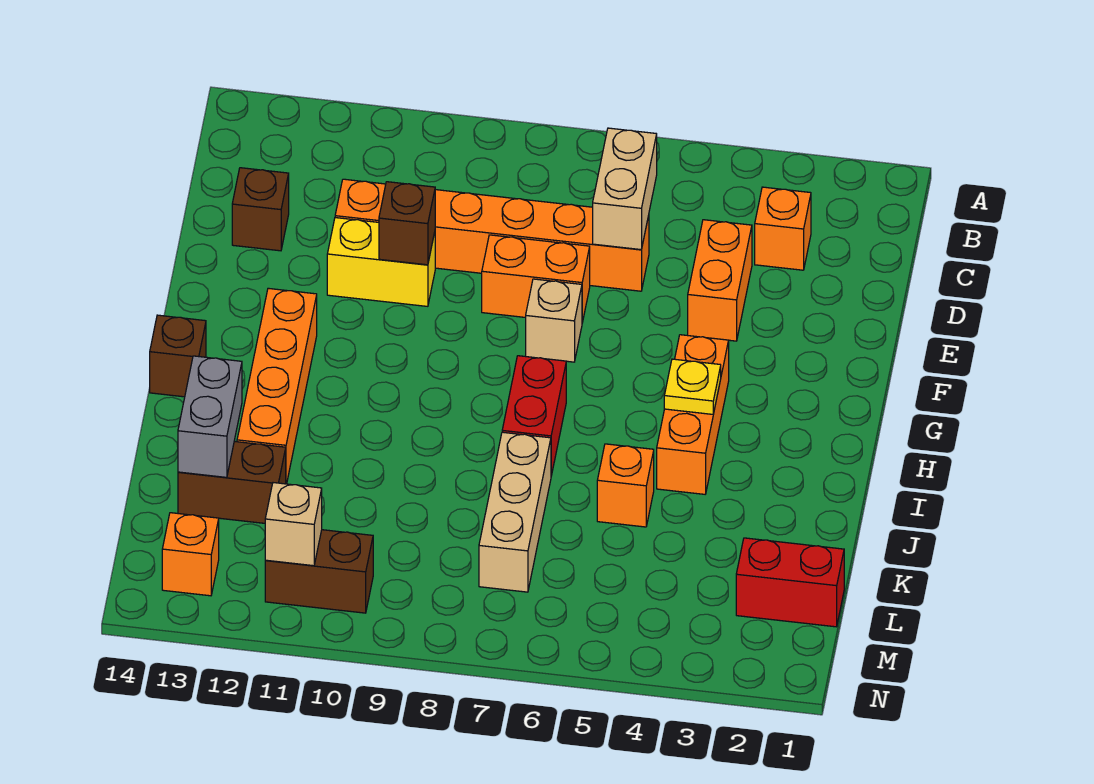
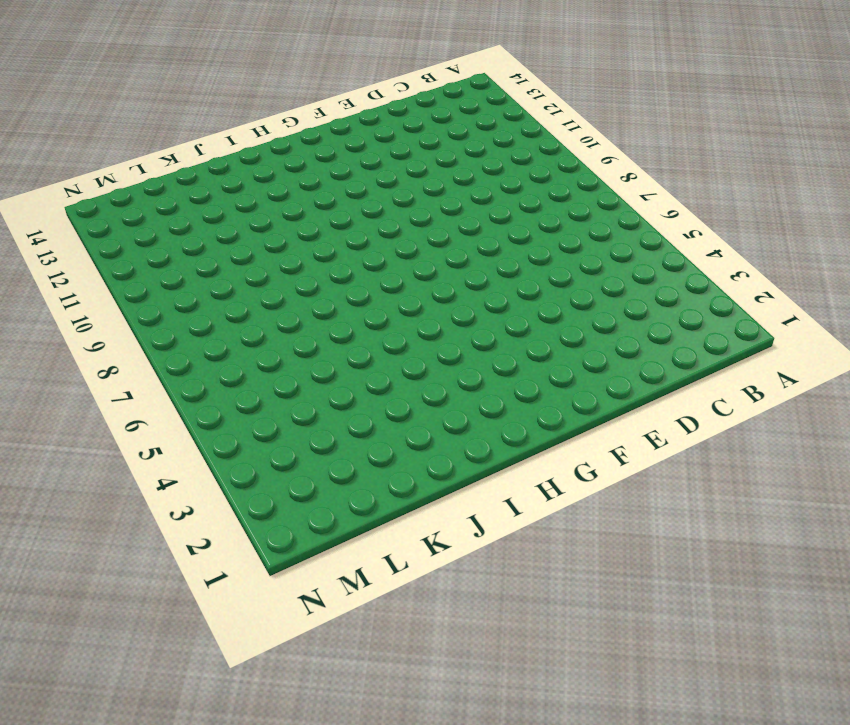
none -> orange brick C3 level 1
none -> orange brick D4:E4 level 1
none -> orange brick D6:D11 level 1

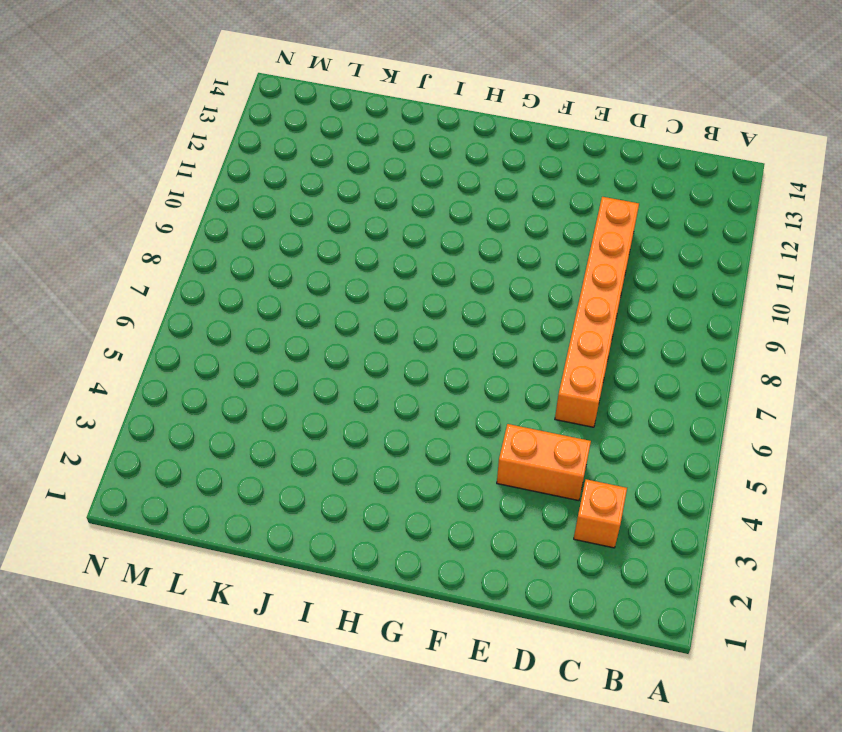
none -> brown brick D13 level 1
none -> orange brick E7:E8 level 1
none -> yellow brick E10:E11 level 1

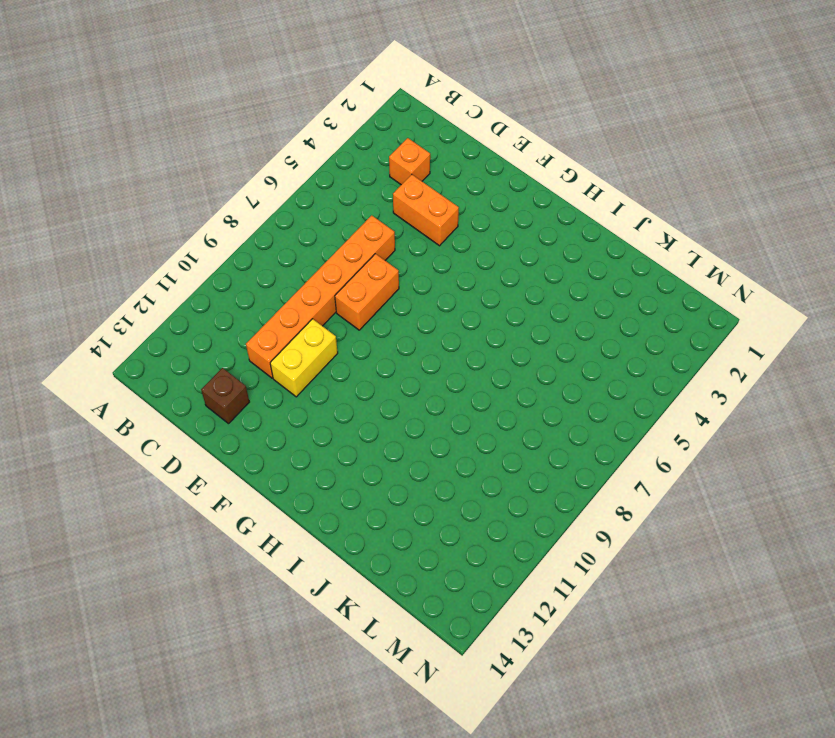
none -> tan brick F7 level 1
none -> orange brick G4:I4 level 1
none -> orange brick G12:J12 level 1

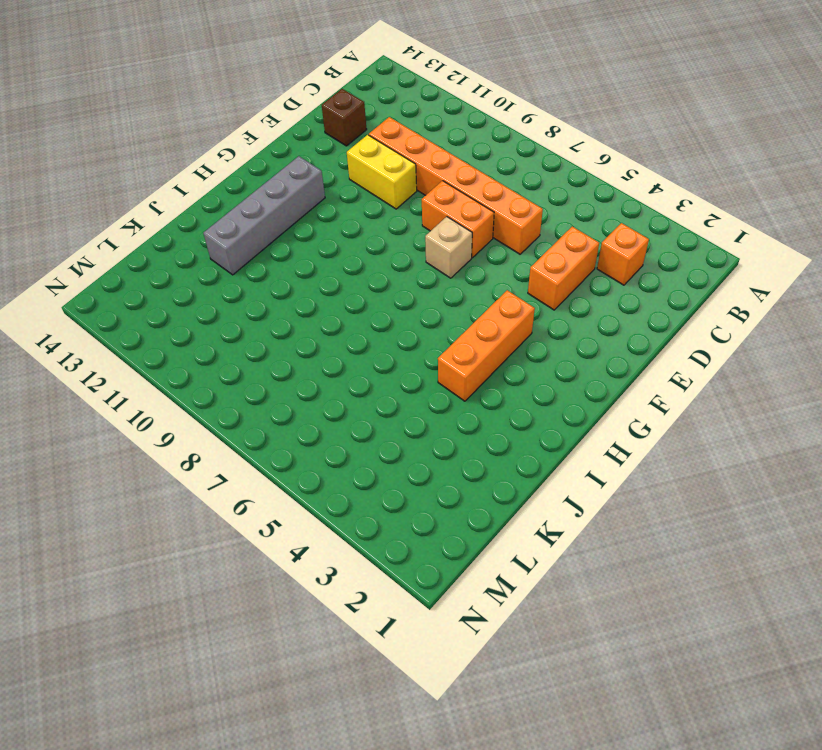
grey brick G12:J12 level 1 -> orange brick G12:J12 level 1
none -> red brick H7:I7 level 1
none -> brown brick H14 level 1
none -> orange brick J5 level 1

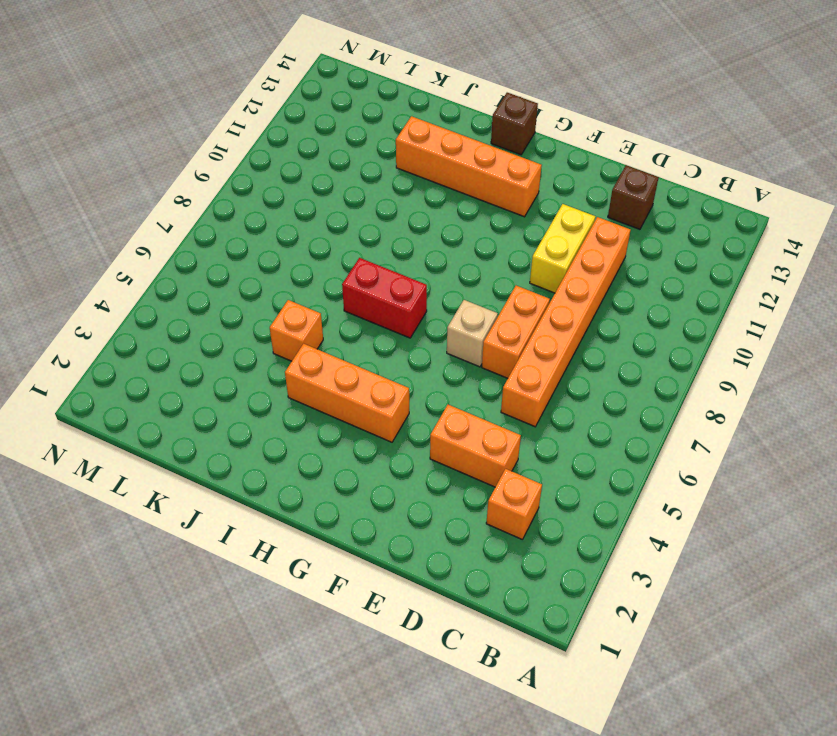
none -> tan brick J7:L7 level 1
none -> brown brick K12:K13 level 1
none -> red brick L1:L2 level 1

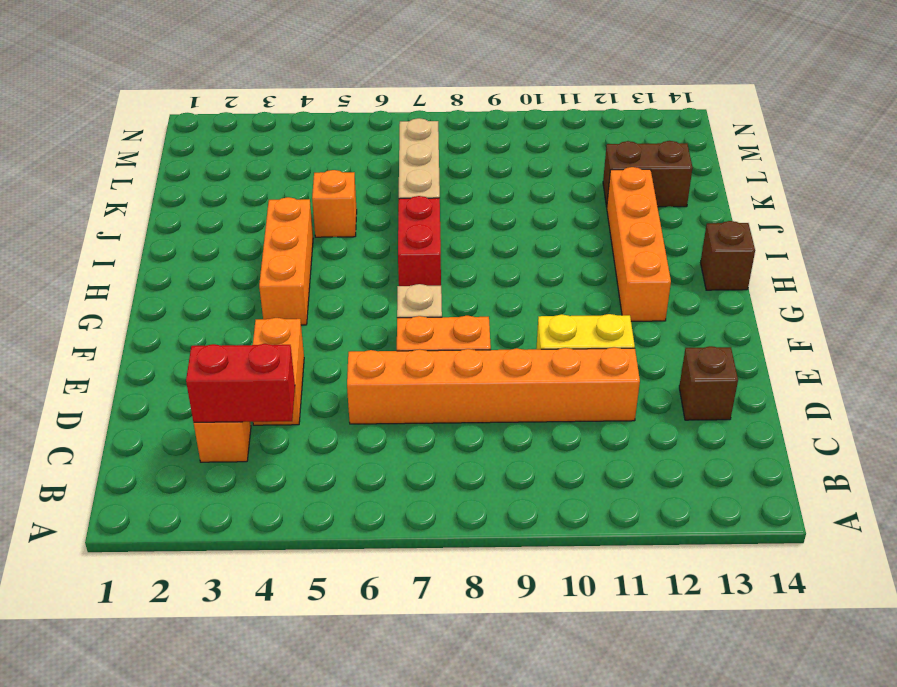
red brick C3:C4 level 2 -> red brick L1:L2 level 1
none -> brown brick M10:M11 level 1
none -> orange brick M13 level 1
none -> tan brick C6:D6 level 2

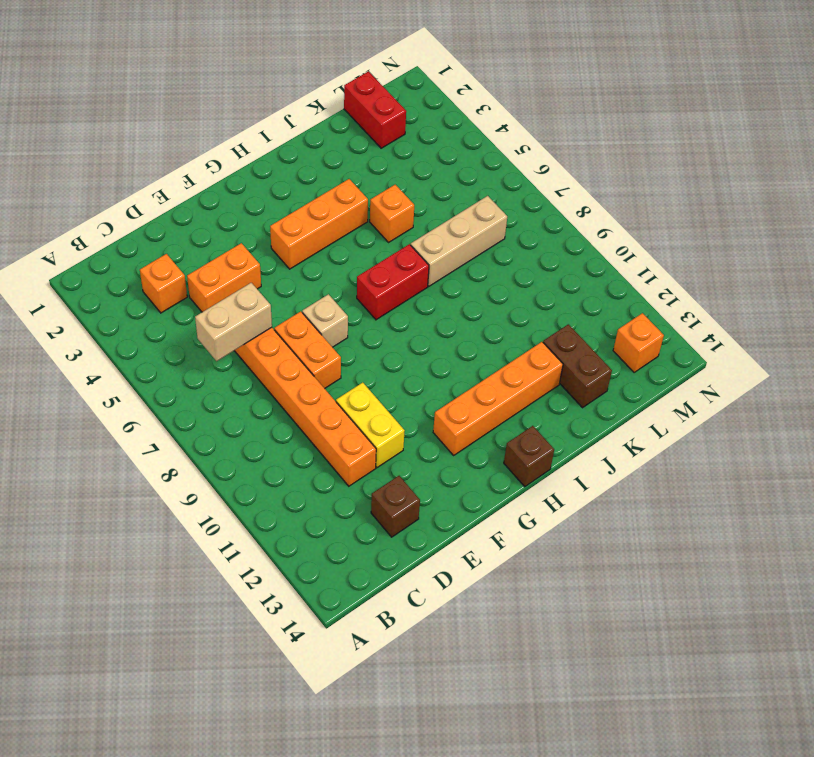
none -> brown brick M10:M11 level 1
none -> brown brick E10 level 2
none -> yellow plate H4 level 2

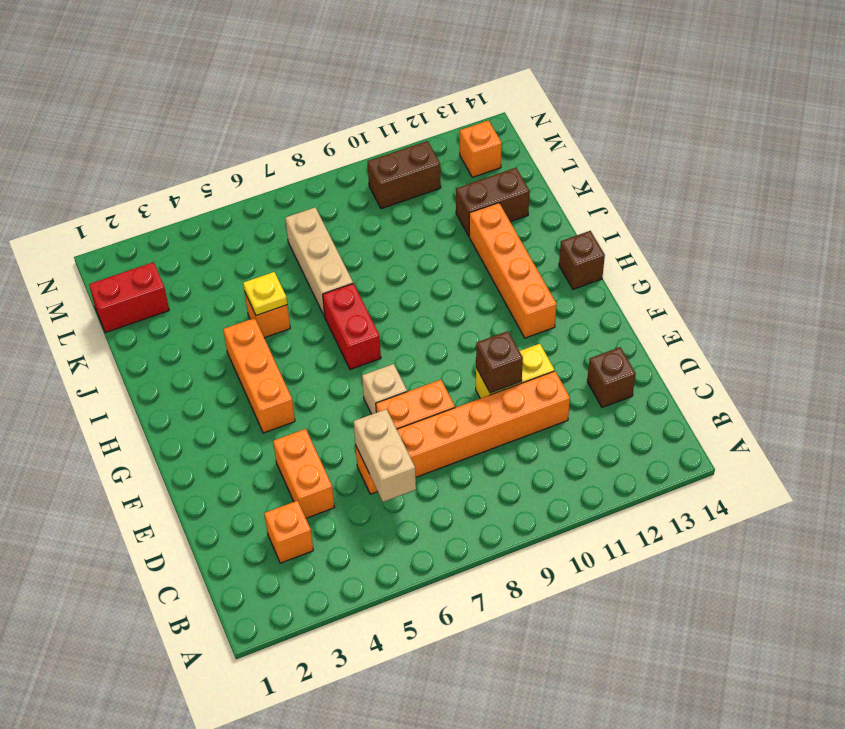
yellow plate J5 level 2 -> yellow plate H4 level 2
none -> grey brick J13:K13 level 2
none -> tan brick M11 level 2

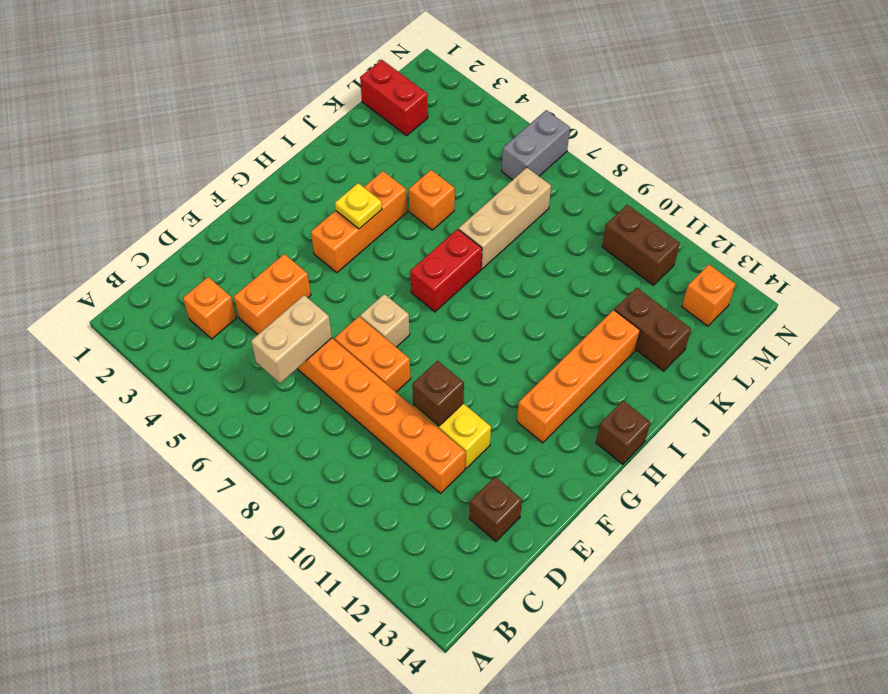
grey brick M6:N6 level 1 -> grey brick J13:K13 level 2
none -> tan brick M11 level 2

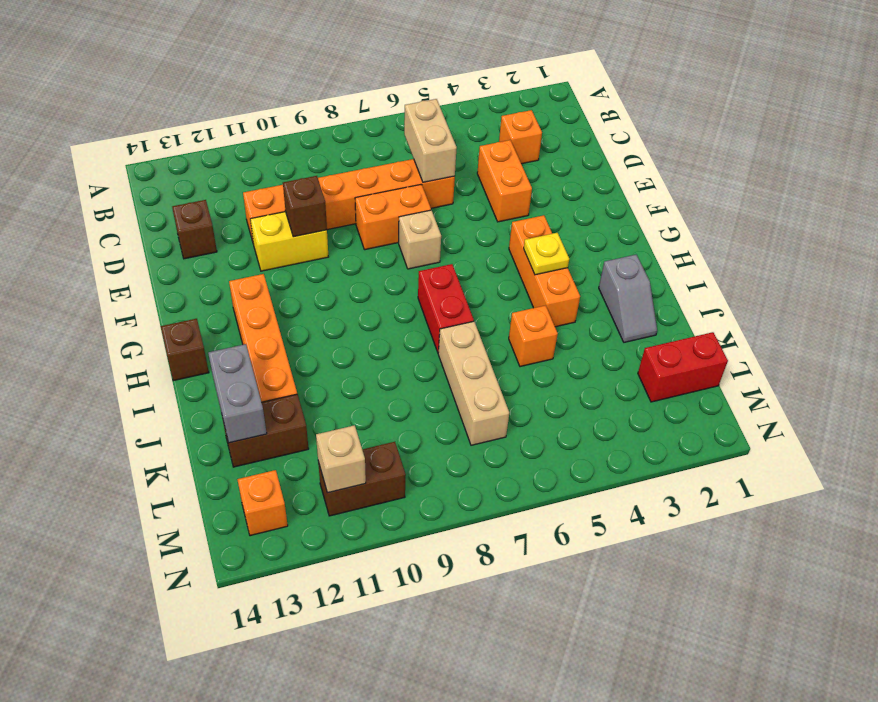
grey slope I2:J2 level 1 top I -> none

